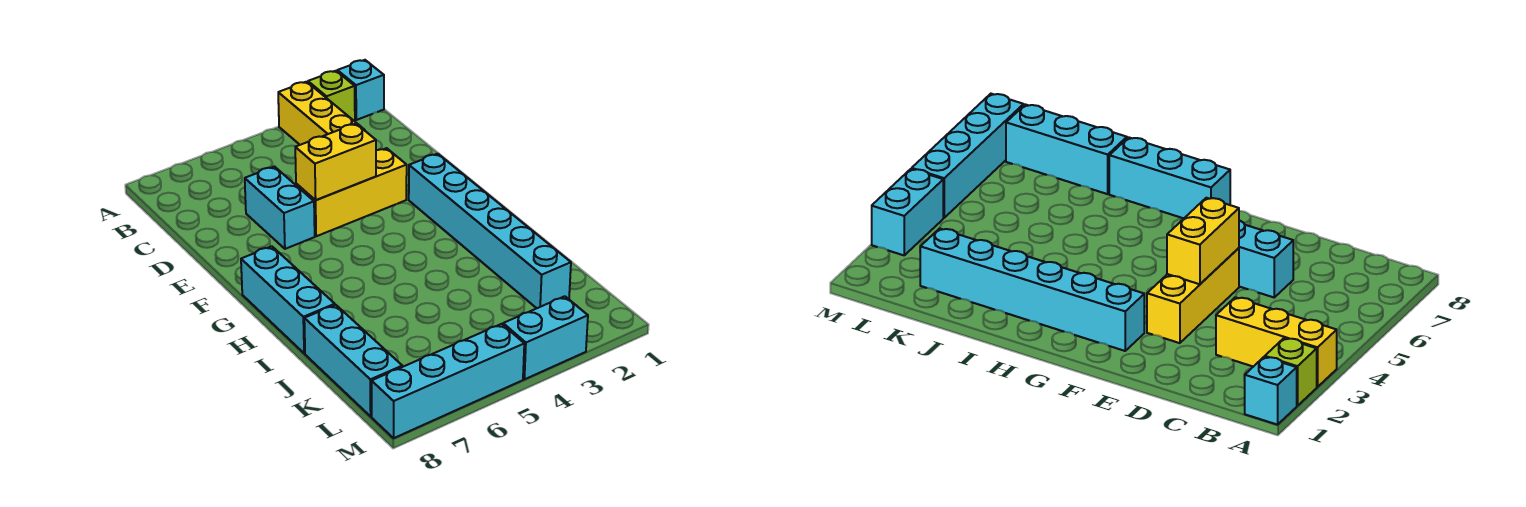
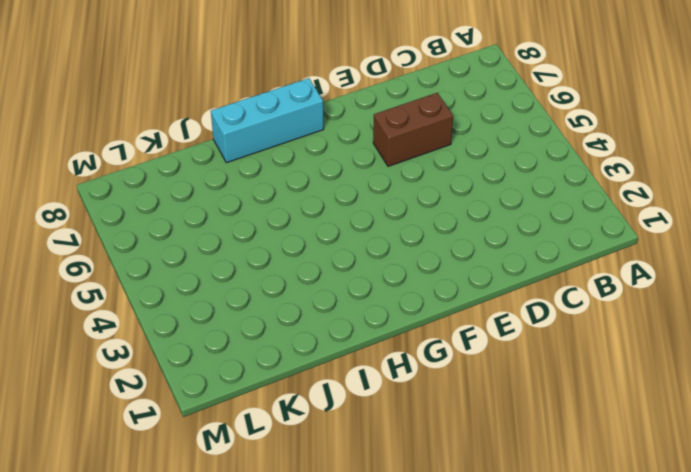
brown brick D6:E6 level 1 -> cyan brick D6:E6 level 1
none -> cyan brick A1 level 1
none -> lime brick A2 level 1

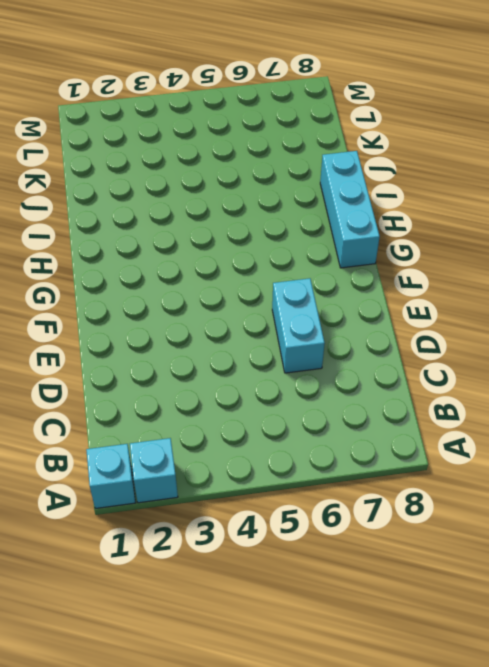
cyan brick A2 level 1 -> lime brick A2 level 1
none -> yellow brick A3:C3 level 1
none -> yellow brick E3:E5 level 1

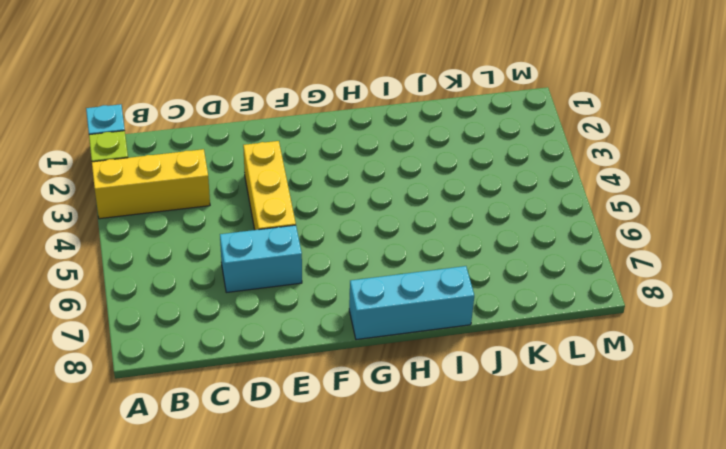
none -> cyan brick F2:K2 level 1
none -> cyan brick J8:L8 level 1

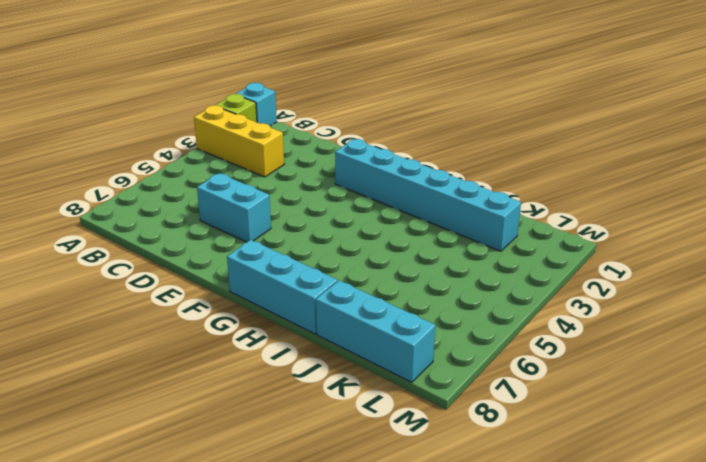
none -> yellow brick E3:E5 level 1
none -> cyan brick M3:M4 level 1

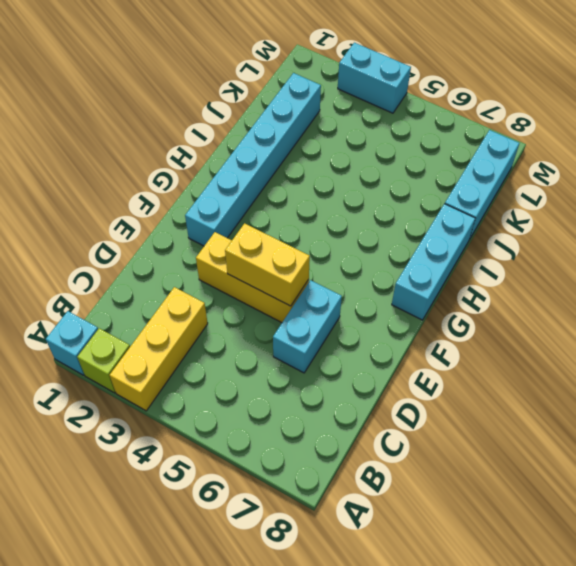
none -> cyan brick M5:M8 level 1

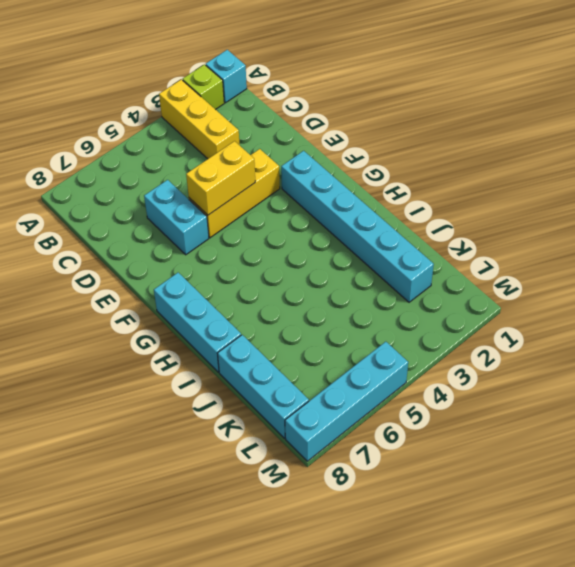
none -> cyan brick M3:M4 level 1

